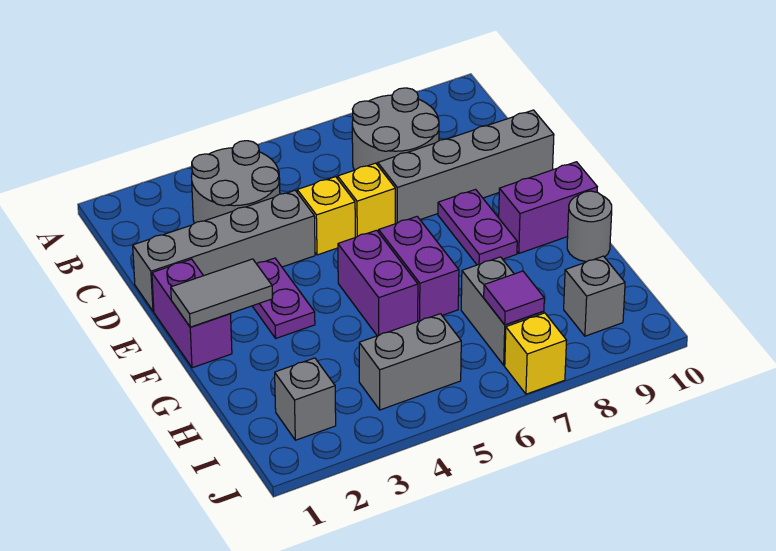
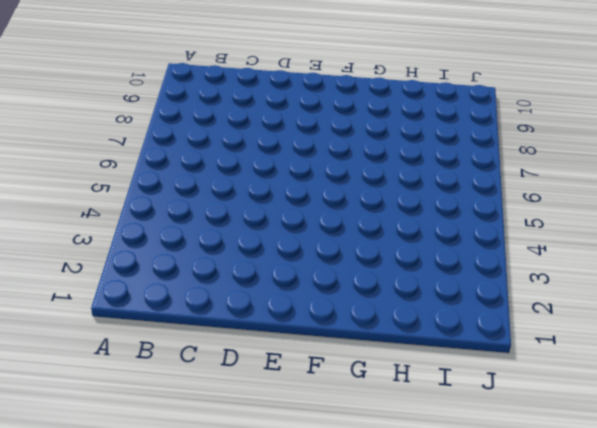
none -> grey round brick B3:C4 level 1
none -> grey round brick B7:C8 level 1
none -> grey brick D1:D4 level 1

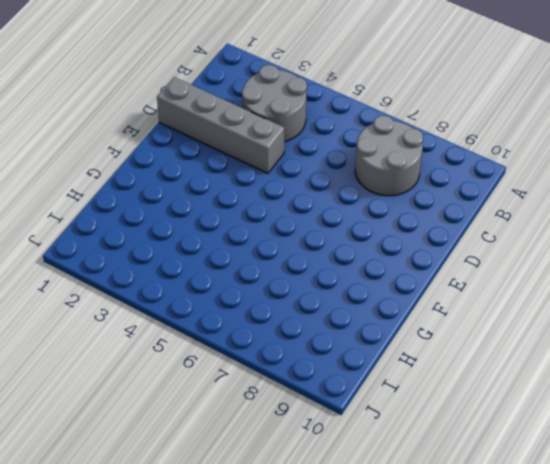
none -> yellow brick D5 level 1
none -> yellow brick D6 level 1
none -> grey brick D7:D10 level 1

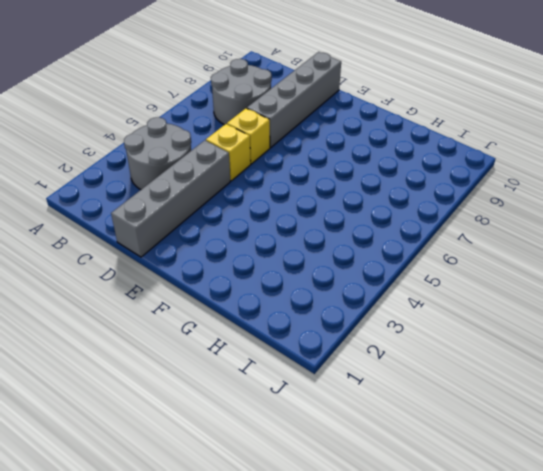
none -> purple brick E1:F1 level 1
none -> purple plate E3:F3 level 1
none -> purple plate E8:F8 level 1

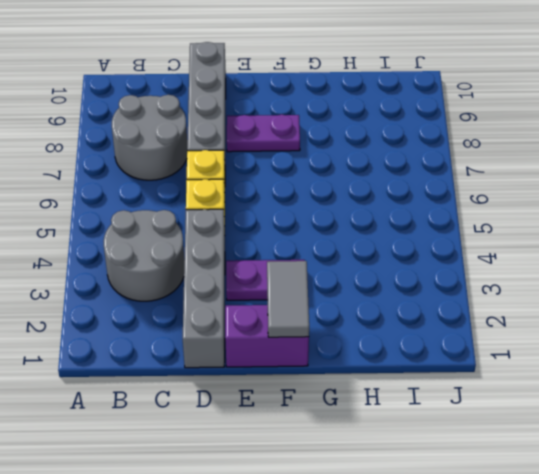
none -> purple brick F5:G5 level 1
none -> purple brick F6:G6 level 1
none -> purple brick F9:F10 level 1

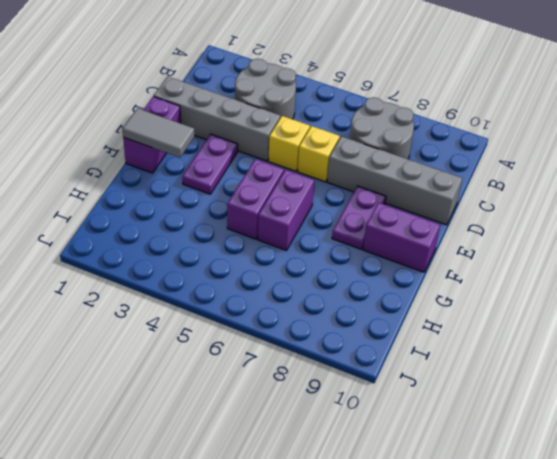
none -> grey round brick G10 level 1
none -> grey brick H7:I7 level 1
none -> grey brick I2 level 1

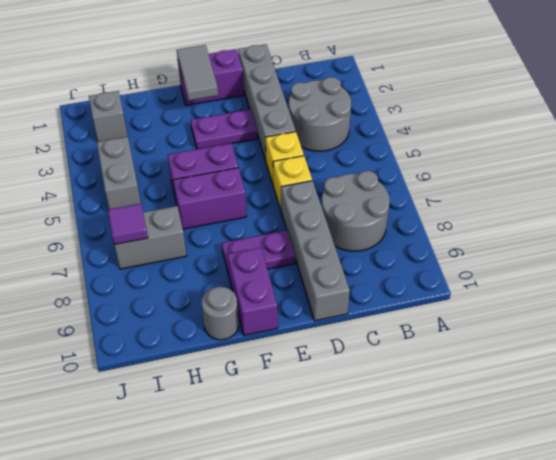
none -> grey brick I9 level 1
none -> yellow brick J7 level 1

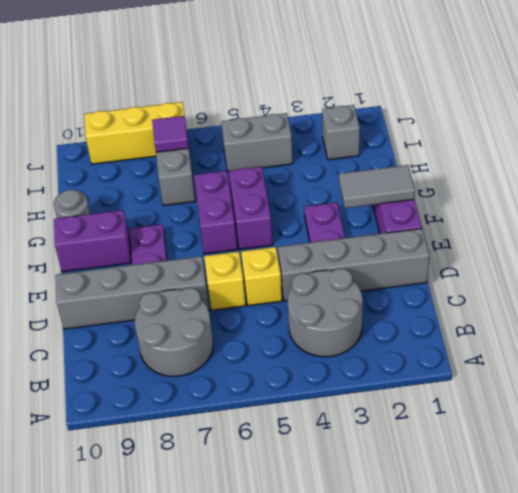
yellow brick J7:J9 level 1 -> yellow brick J7 level 1
none -> grey brick I9 level 1

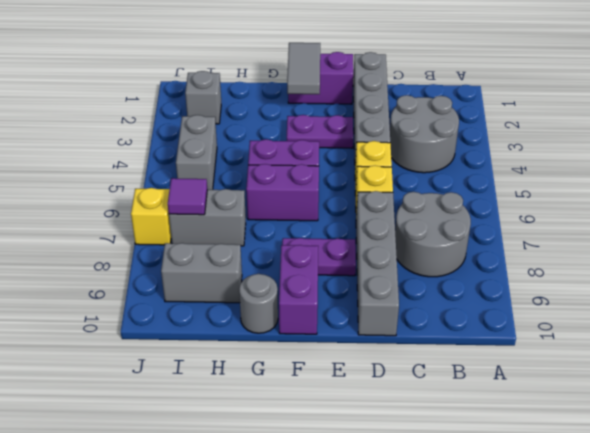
grey brick H9:I9 level 1 -> grey brick I9 level 1

